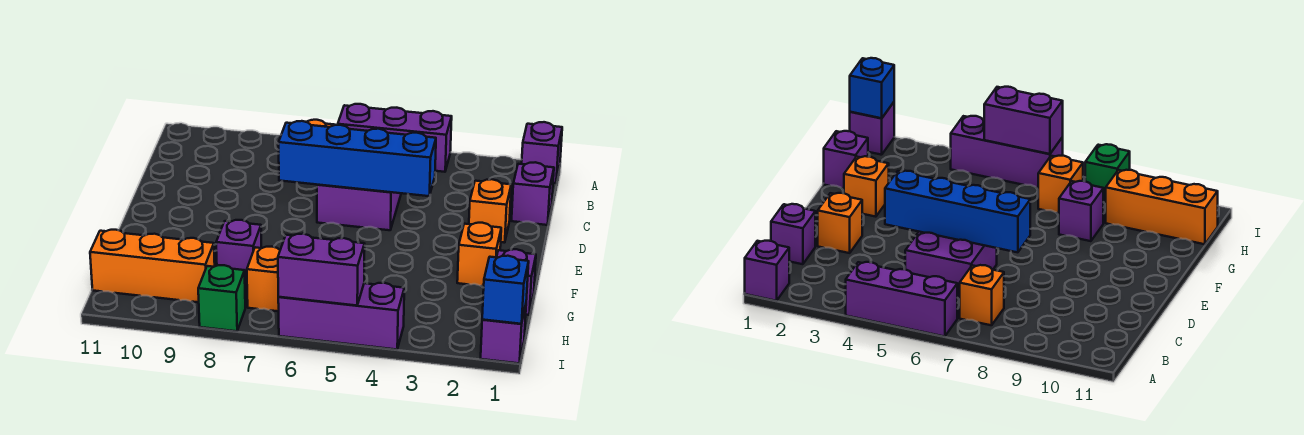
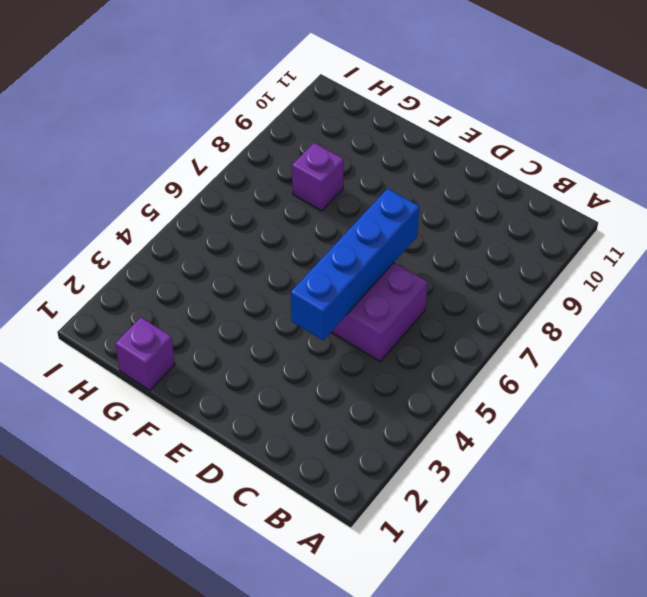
none -> purple brick A1 level 1
none -> purple brick A4:A6 level 1
none -> orange brick B7 level 1

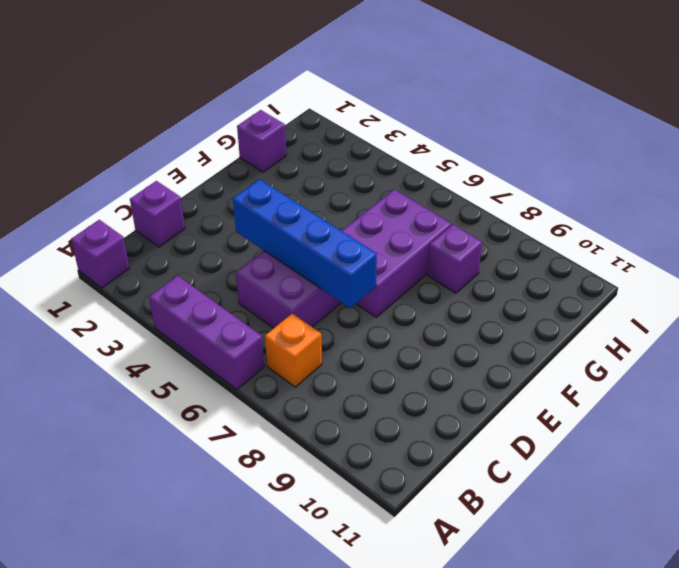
purple brick E6:G7 level 1 -> none
none -> orange brick D2 level 1
none -> orange brick F2 level 1
none -> orange brick H7 level 1

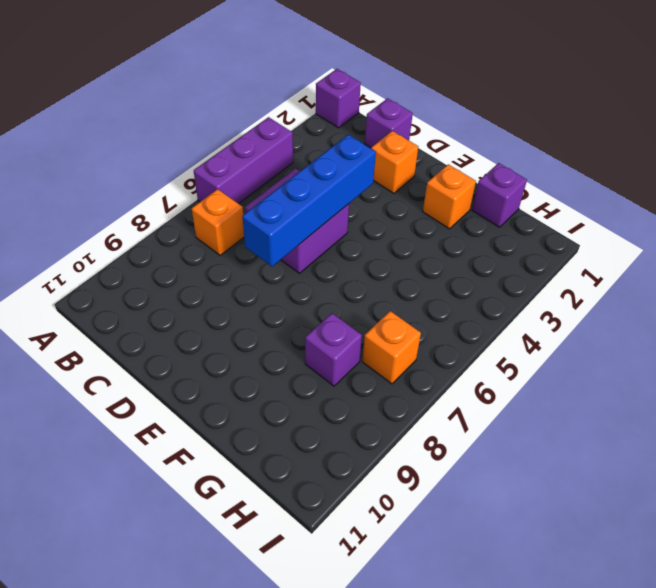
none -> orange brick H9:H11 level 1
none -> purple brick I1 level 1
none -> purple brick I4:I6 level 1

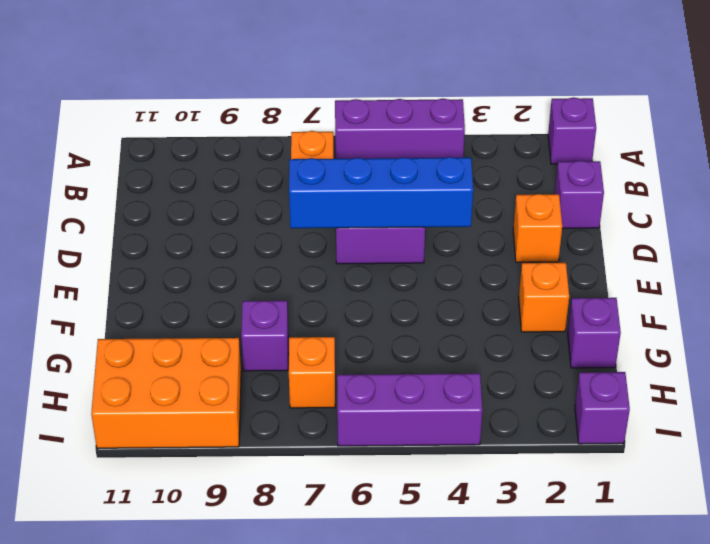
orange brick H9:I11 level 1 -> orange brick H9:H11 level 1
none -> green brick I8 level 1
none -> blue brick I1 level 2
none -> purple brick I5:I6 level 2

